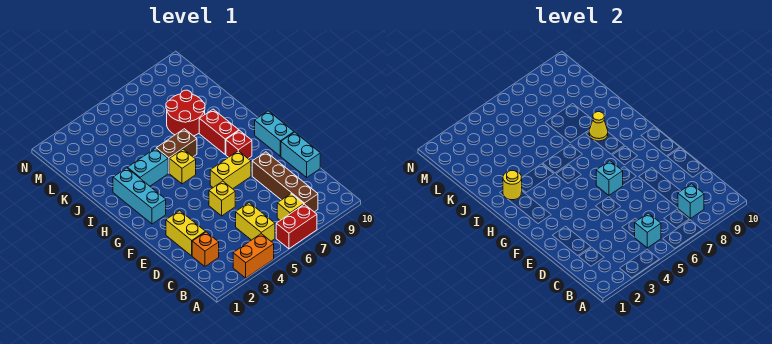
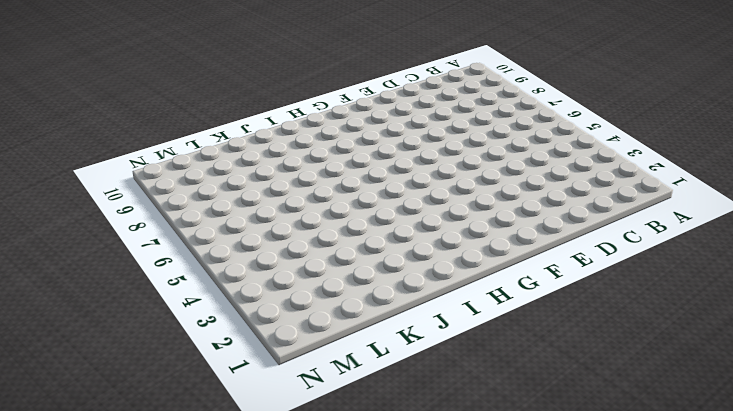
none -> orange brick A3:A4 level 1
none -> red brick A6:A7 level 1
none -> yellow brick B5:C5 level 1

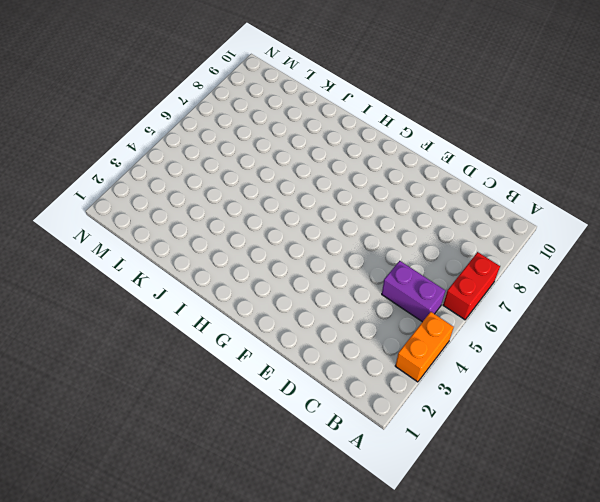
purple brick B5:C5 level 1 -> yellow brick B5:C5 level 1
none -> yellow brick B7 level 1
none -> brown brick B8:E8 level 1
none -> orange brick C2 level 1

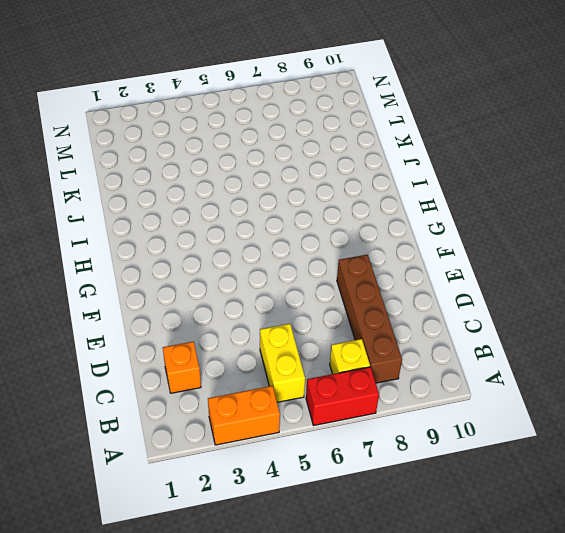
none -> yellow brick D2:E2 level 1
none -> cyan brick D10:E10 level 1
none -> yellow brick E5 level 1

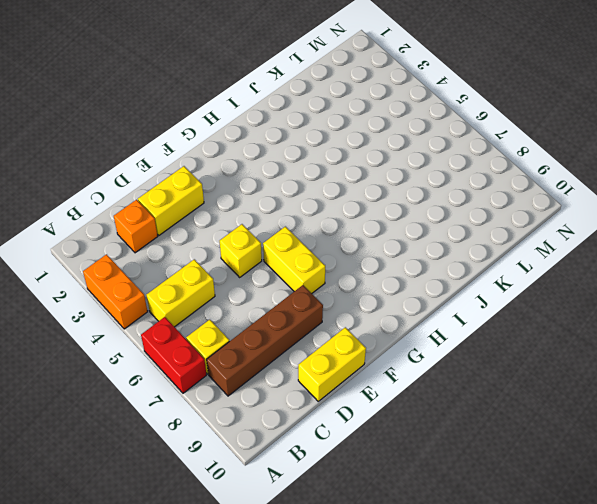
yellow brick D10:E10 level 1 -> cyan brick D10:E10 level 1
none -> cyan brick F10:G10 level 1
none -> cyan brick G2:I2 level 1
none -> red brick G8 level 1

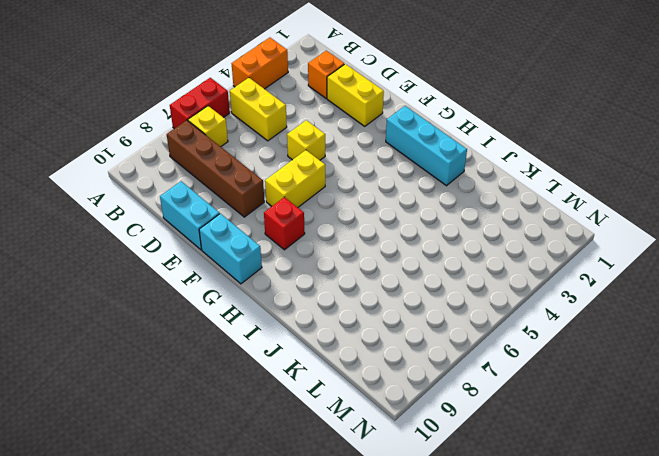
none -> yellow brick H5 level 1
none -> red brick H8:I8 level 1
none -> cyan brick I3:I4 level 1

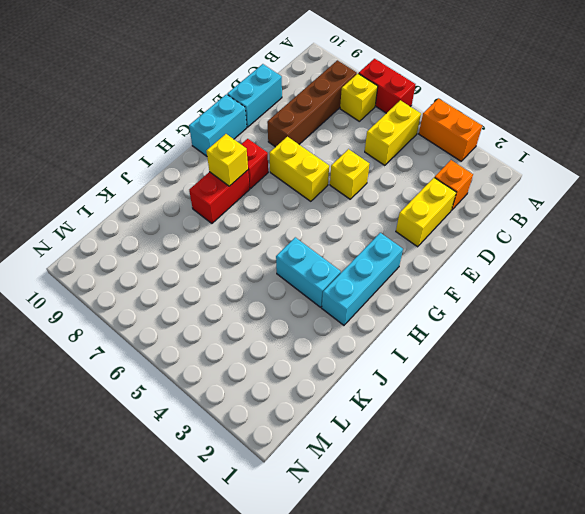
yellow brick H8 level 2 -> yellow brick H5 level 1
none -> brown brick I5:I6 level 1
none -> red round brick J7:K8 level 1
none -> cyan brick B5 level 2

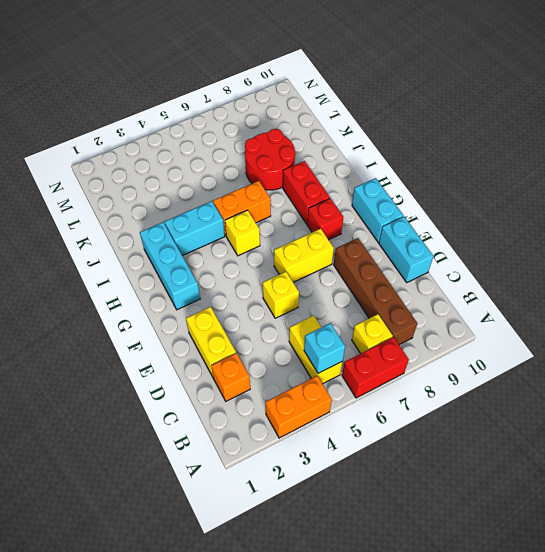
orange brick I5:I6 level 1 -> brown brick I5:I6 level 1
none -> cyan brick B8 level 2
none -> cyan brick F6 level 2
none -> yellow round brick I2 level 2

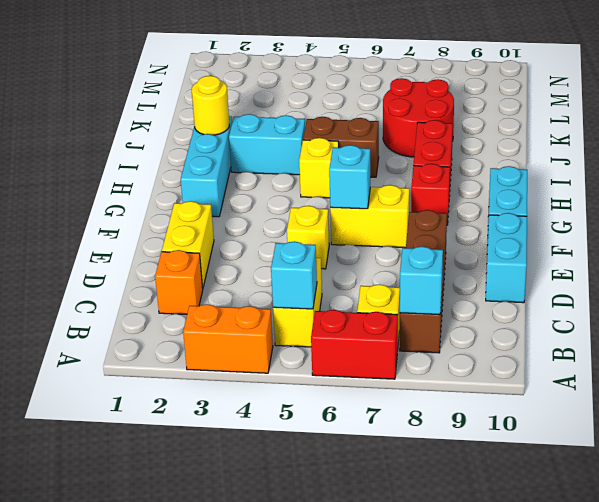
none -> yellow cone I8 level 2

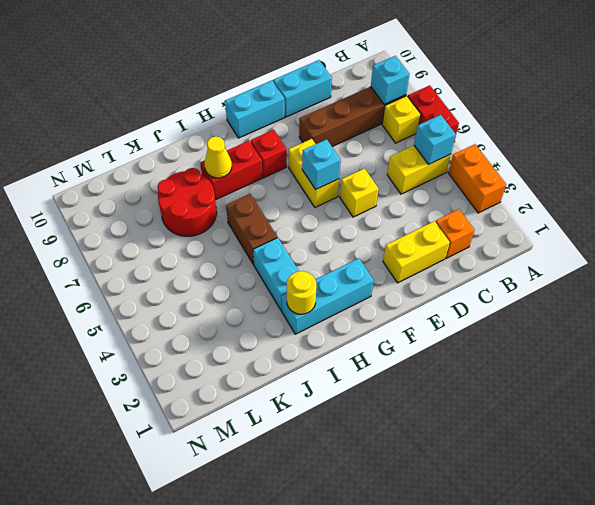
none -> yellow brick H5 level 1

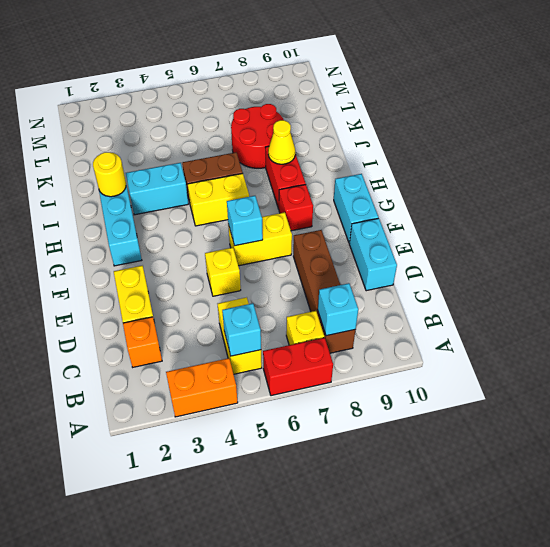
yellow brick H5:H6 level 1 -> yellow brick H5 level 1

